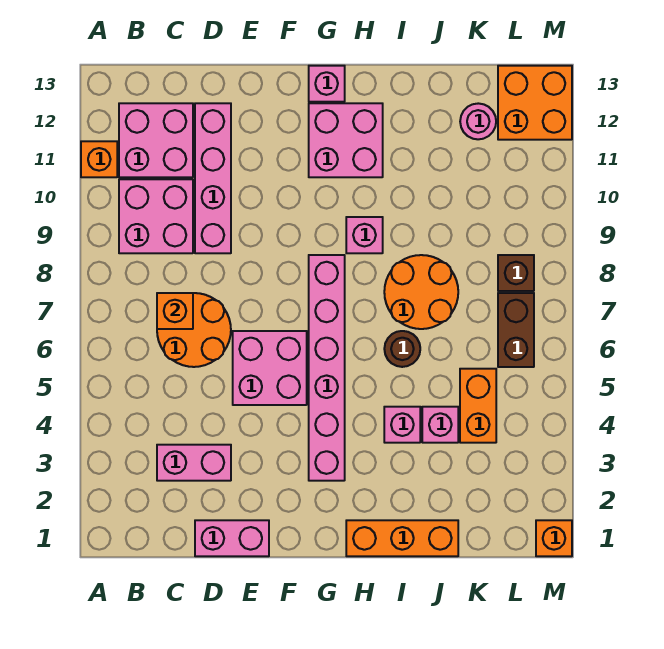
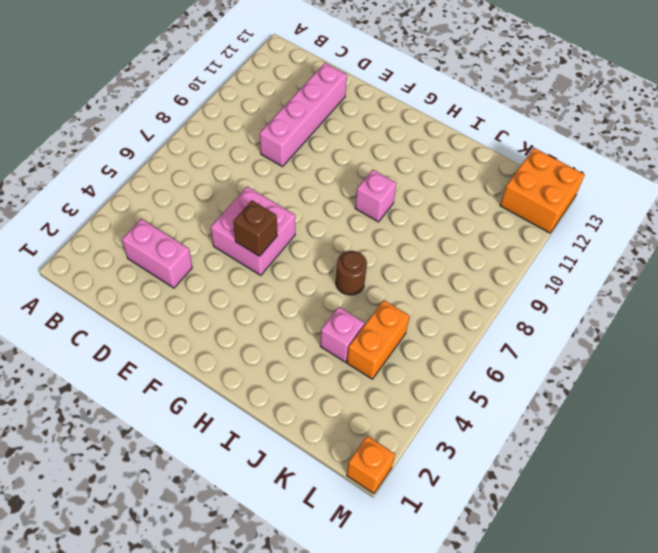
brown brick F5 level 2 -> brown brick L8 level 1
none -> orange brick A11 level 1
none -> pink brick B9:C10 level 1
none -> pink brick B11:C12 level 1

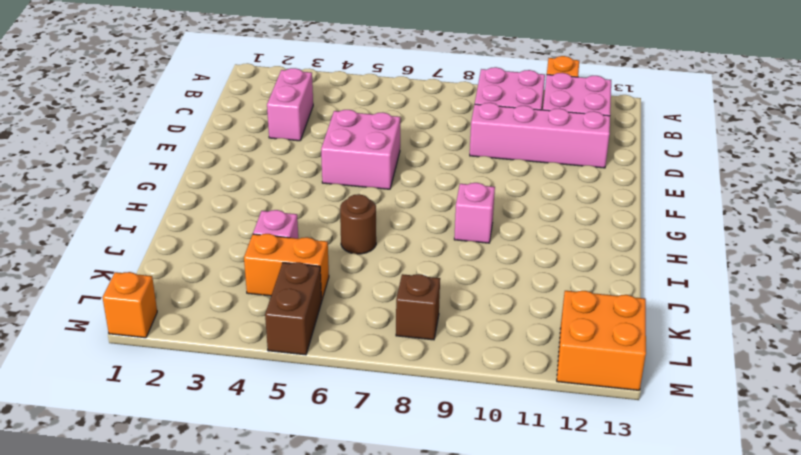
brown brick L5:M5 level 1 -> brown brick L6:L7 level 1
none -> orange round brick C6:D7 level 1
none -> pink brick D1:E1 level 1
none -> pink brick G3:G8 level 1

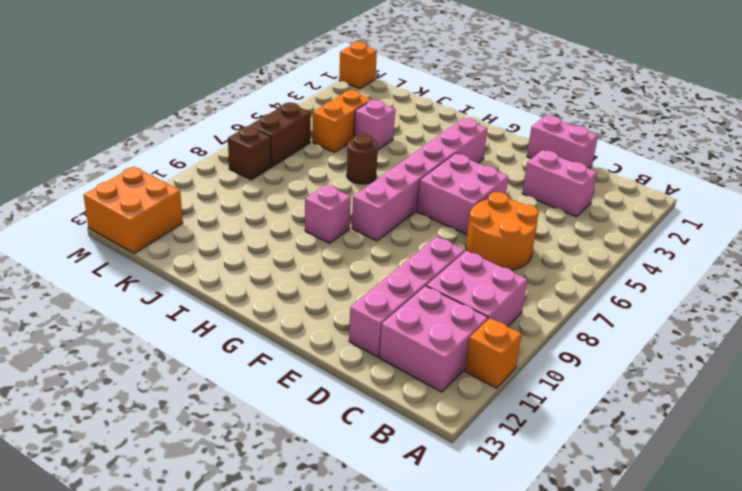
none -> pink brick G11:H12 level 1
none -> pink brick G13 level 1
none -> orange brick H1:J1 level 1

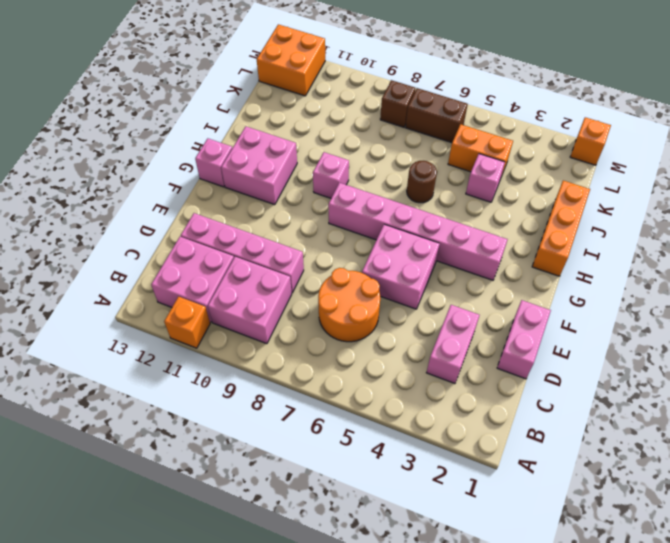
none -> pink brick I4 level 1
none -> orange round brick I7:J8 level 1
none -> pink round brick K12 level 1

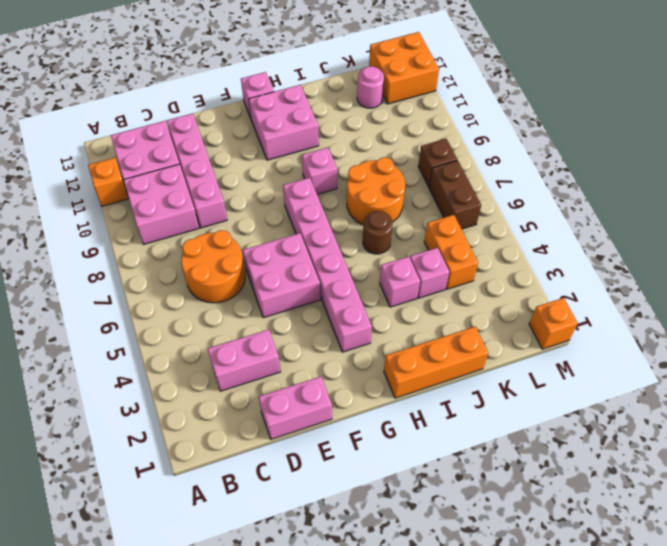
none -> orange brick C7 level 2

